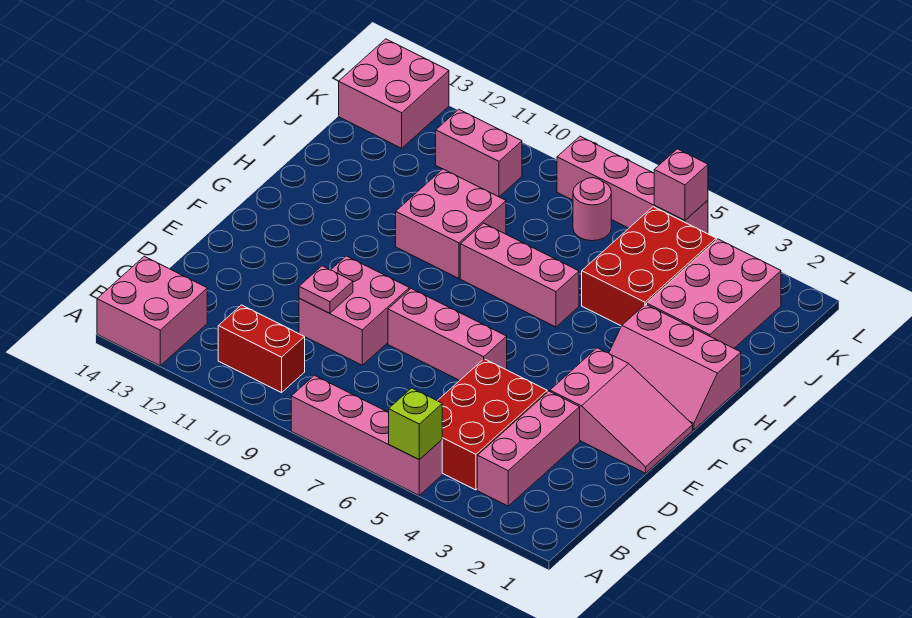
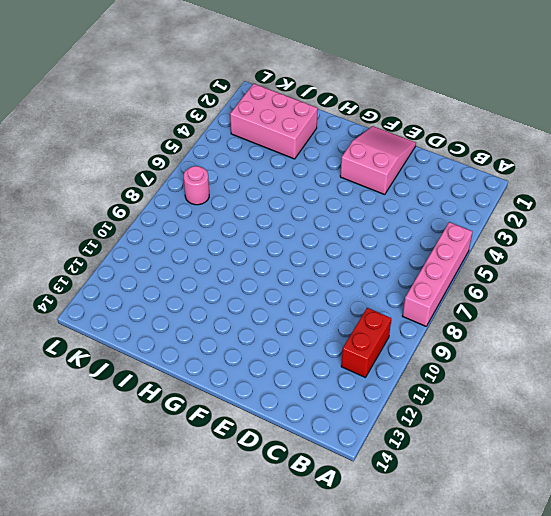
none -> pink brick A13:B14 level 1
none -> pink brick B3:D3 level 1
none -> red brick B4:D5 level 1

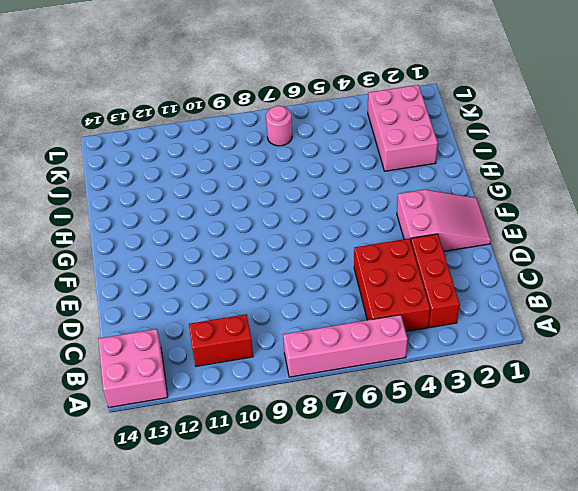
red brick B3:D3 level 1 -> pink brick B3:D3 level 1
none -> pink brick D9:E10 level 1
none -> pink brick E6:E8 level 1
none -> pink slope G1:H3 level 1 top H

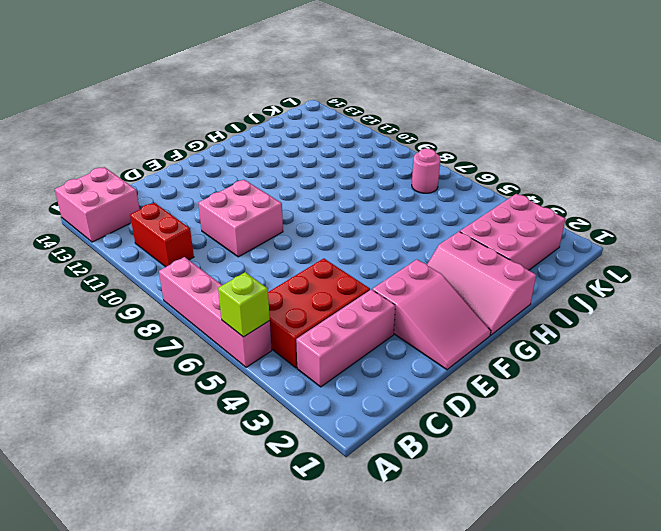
none -> pink brick E6:E8 level 1
none -> pink brick H6:H8 level 1
none -> pink brick H9:I10 level 1

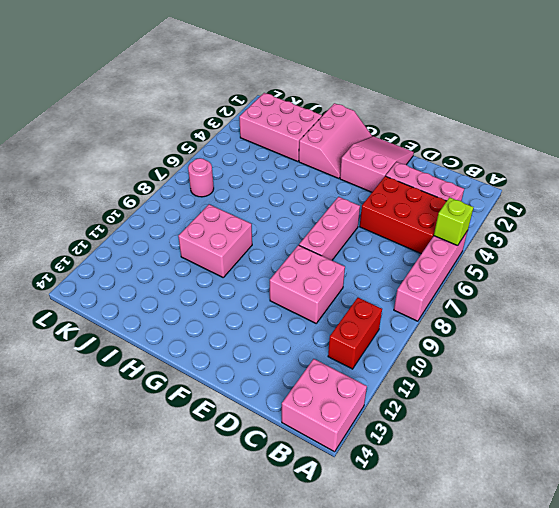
none -> pink brick H6:H8 level 1
none -> red brick I4:K5 level 1
none -> pink brick K10:K11 level 1

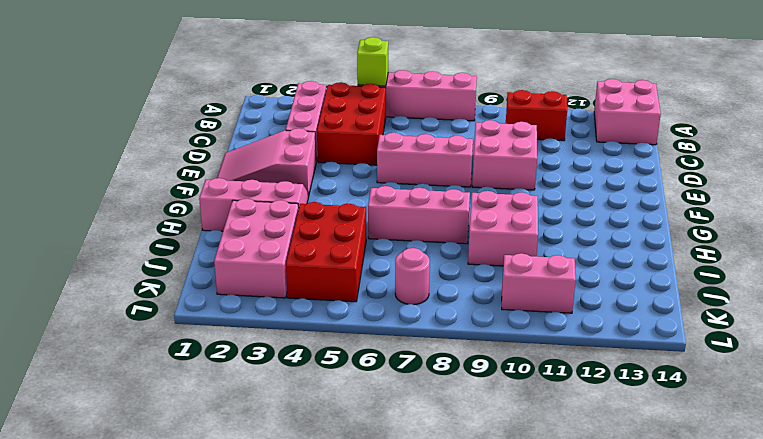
none -> pink brick K13:L14 level 1
none -> pink brick L5:L8 level 1
none -> pink plate D10 level 2

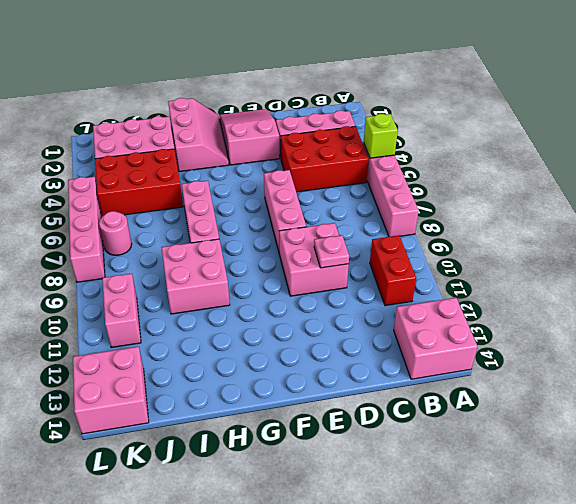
none -> pink brick L5 level 2

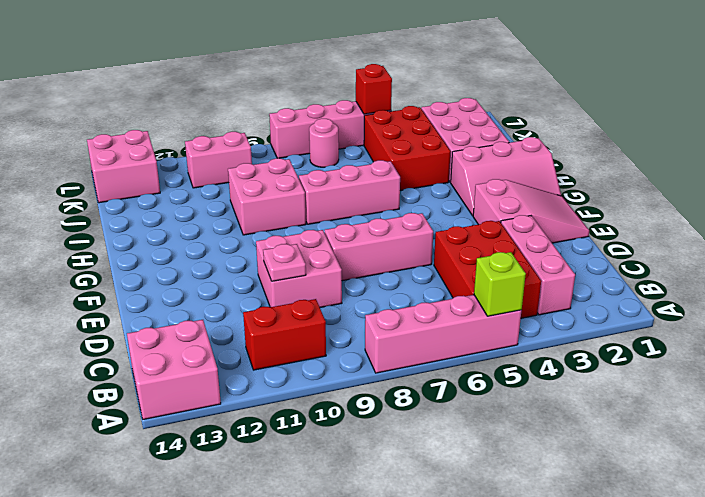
red brick L5 level 2 -> pink brick L5 level 2

